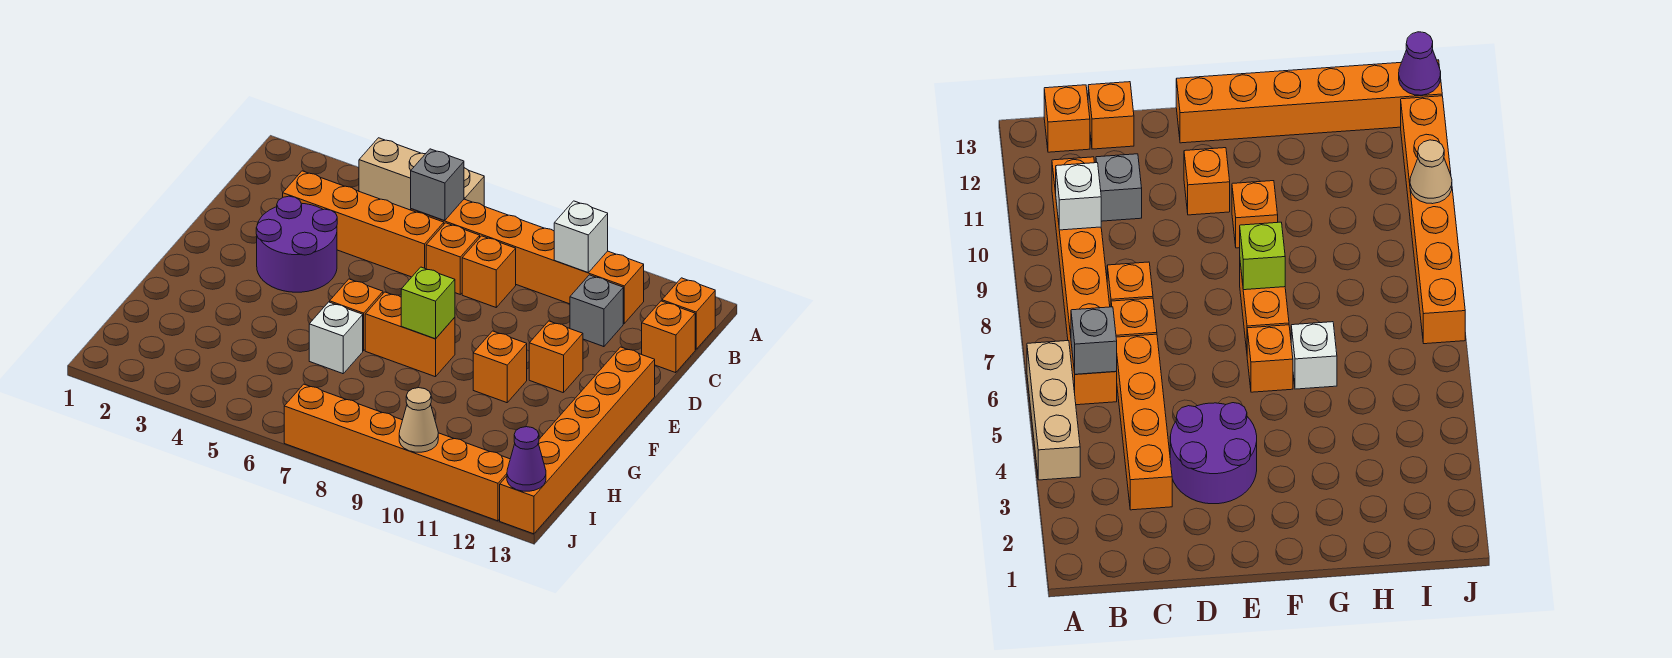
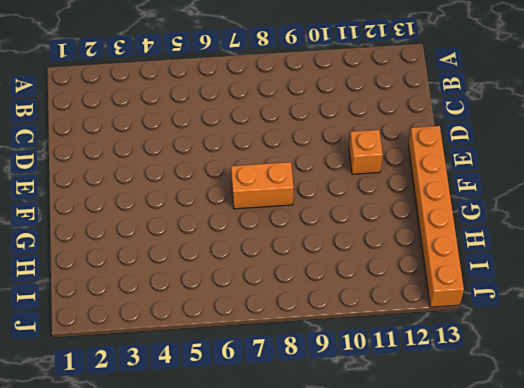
none -> tan brick A4:A6 level 1
none -> orange brick B6:B11 level 1
none -> orange brick B13 level 1

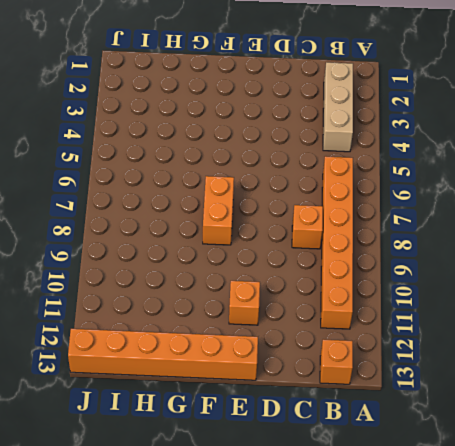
tan brick B2:B4 level 1 -> tan brick A4:A6 level 1
none -> orange brick C3:C6 level 1
none -> orange brick C7 level 1
none -> grey brick C11 level 1

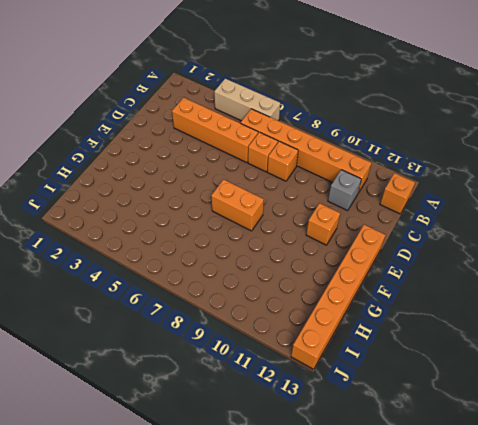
none -> orange brick C13 level 1
none -> purple round brick D3:E4 level 1
none -> orange brick F6 level 1

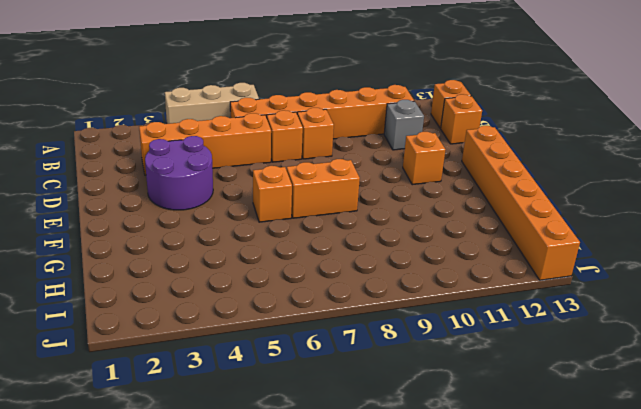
none -> orange brick F10 level 1
none -> white brick G6 level 1
none -> orange brick J7:J12 level 1

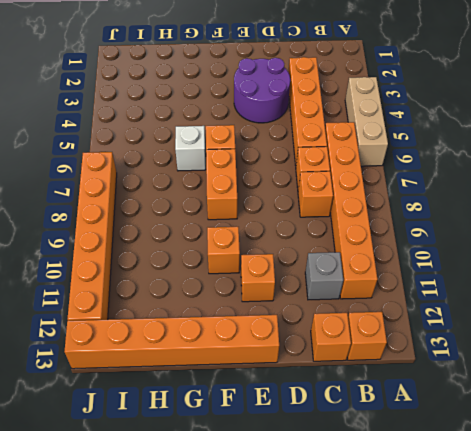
none -> grey brick B6 level 2
none -> white brick B10 level 2
none -> lime brick F8 level 2

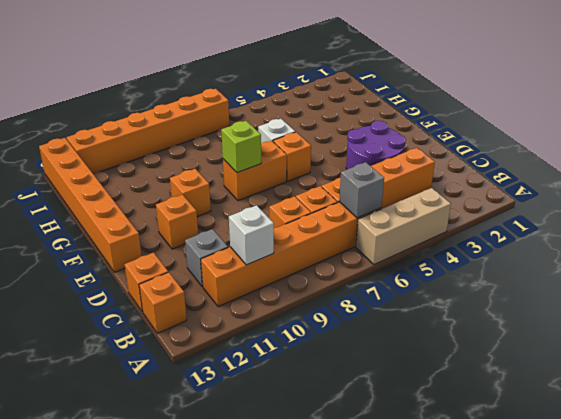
none -> tan cone J10 level 2
none -> purple cone J13 level 2

